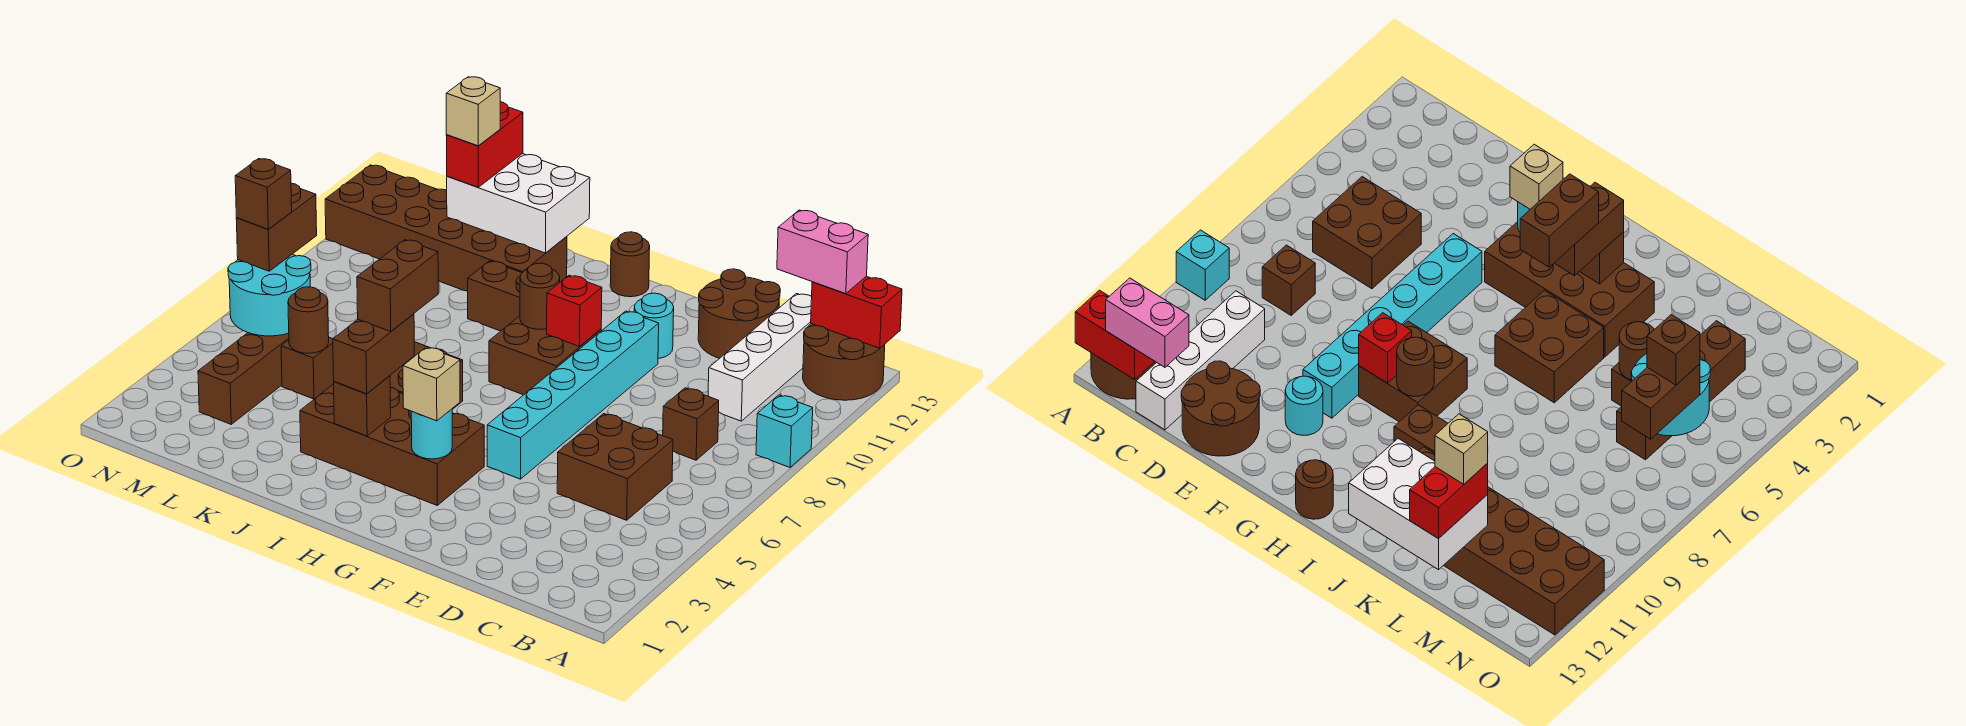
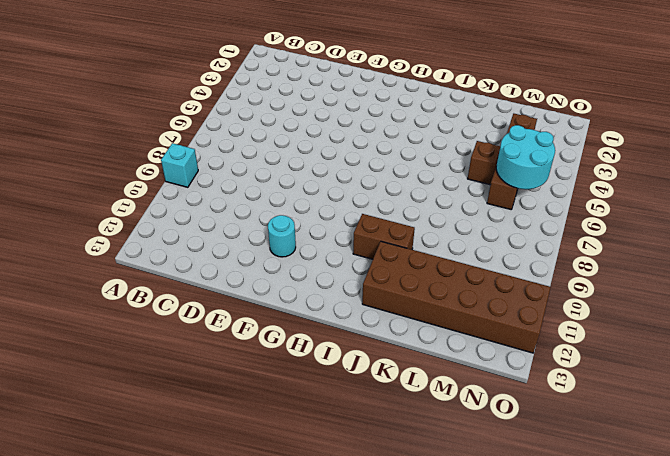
none -> brown round brick A12:B13 level 1
none -> brown brick C5:D6 level 1
none -> brown brick C8 level 1
none -> white brick C10:C13 level 1

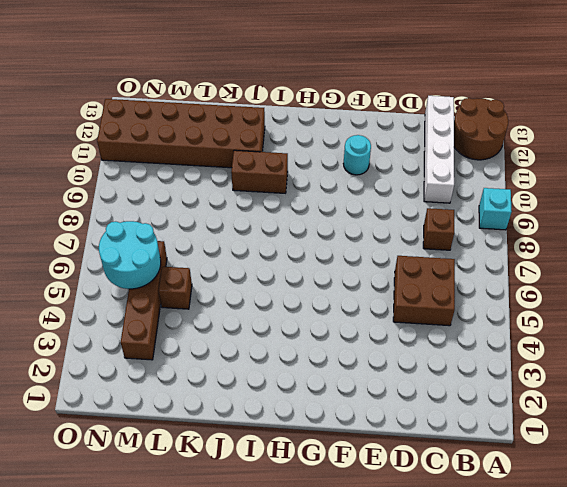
none -> brown round brick D12:E13 level 1
none -> cyan brick F5:F10 level 1
none -> brown brick G3:J4 level 1
none -> brown brick G8:H9 level 1

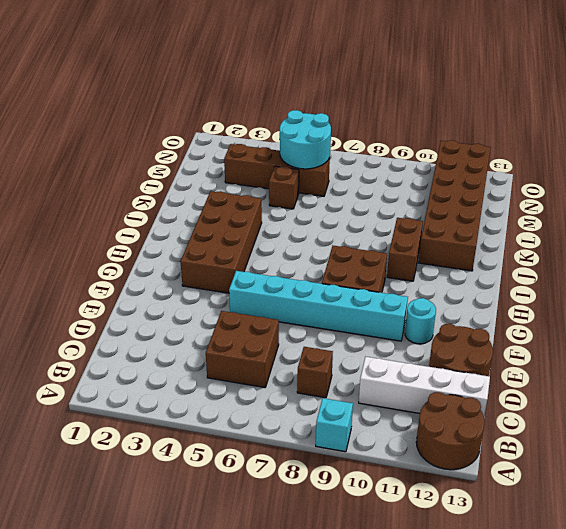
none -> brown round brick H13 level 1
none -> brown brick I5:J6 level 1
none -> red brick A13:B13 level 2
none -> cyan round brick G3 level 2

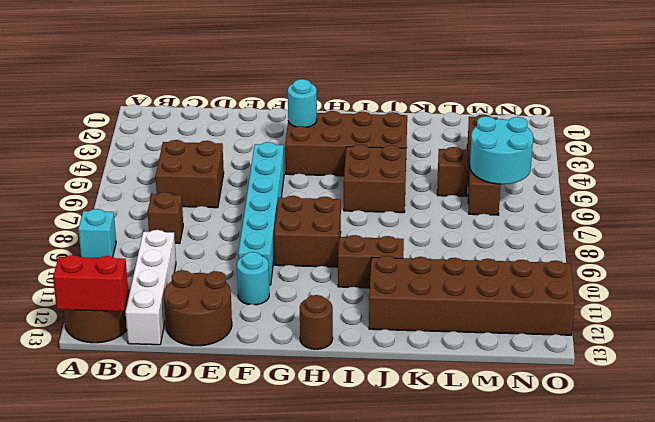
none -> red brick G9 level 2
none -> brown round brick H9 level 2
none -> brown brick I3 level 2
none -> white brick J12:L13 level 2

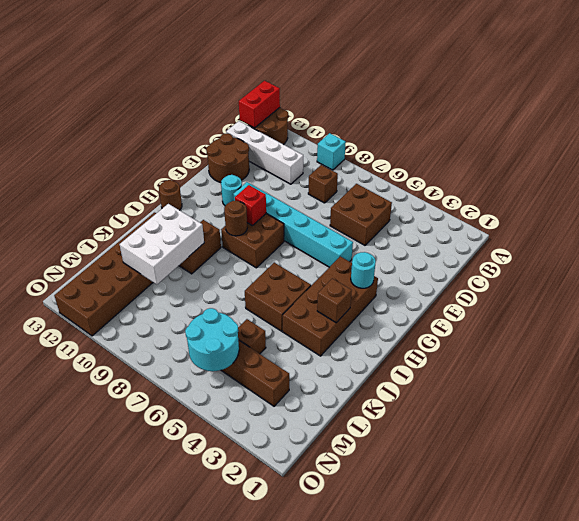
white brick J10:L11 level 2 -> white brick J12:L13 level 2
none -> brown round brick L5 level 2
none -> pink brick B13:C13 level 3
none -> tan brick G3 level 3
none -> brown brick I3:I4 level 3

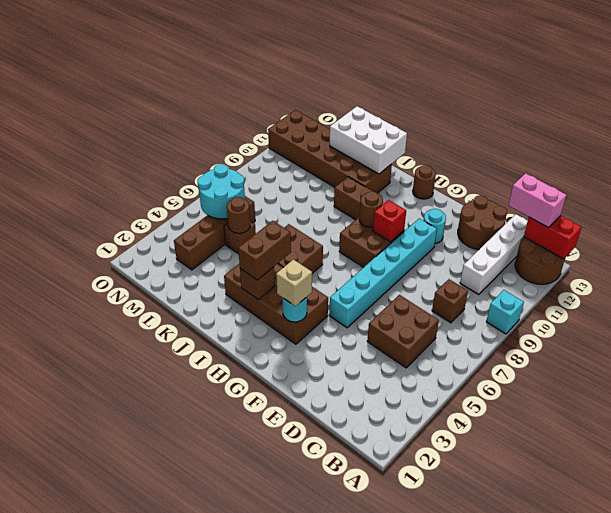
none -> red brick L12:L13 level 3
none -> brown brick N6:N7 level 3
none -> brown brick I4:I5 level 4
none -> tan brick L12 level 4

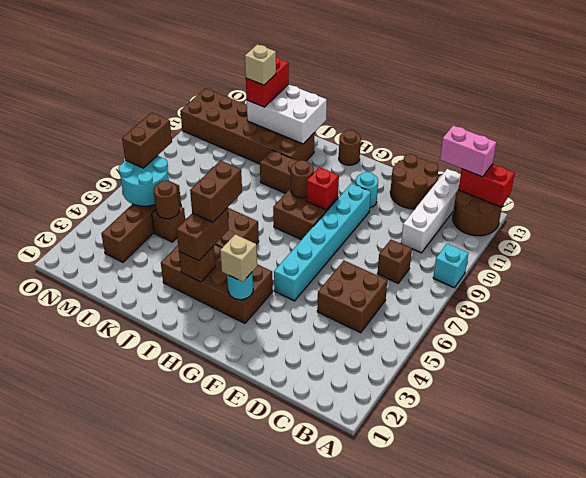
none -> brown brick N6 level 4

